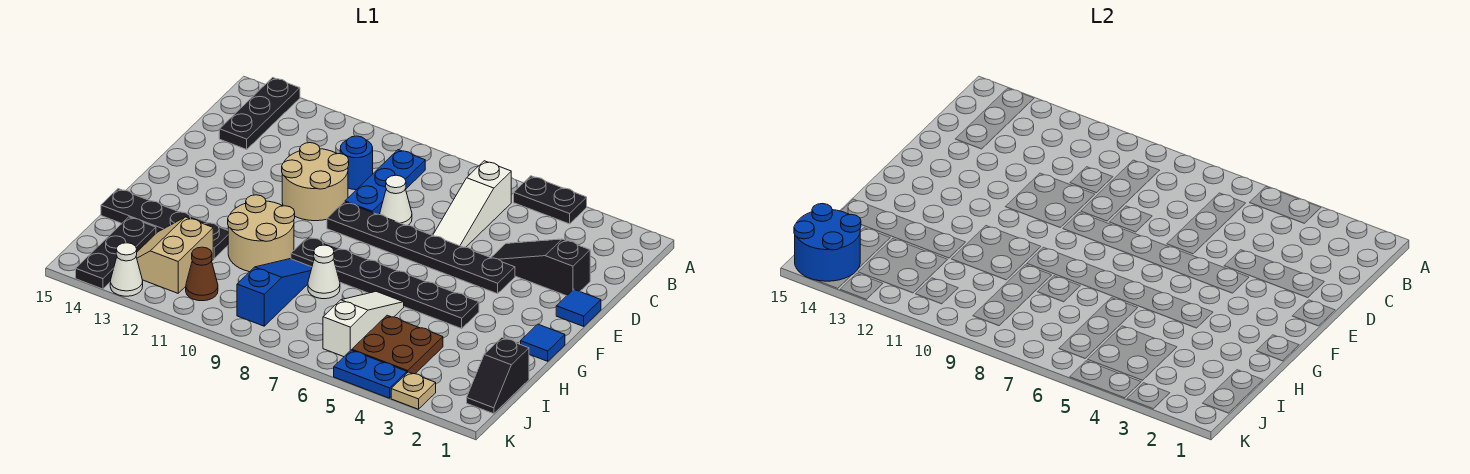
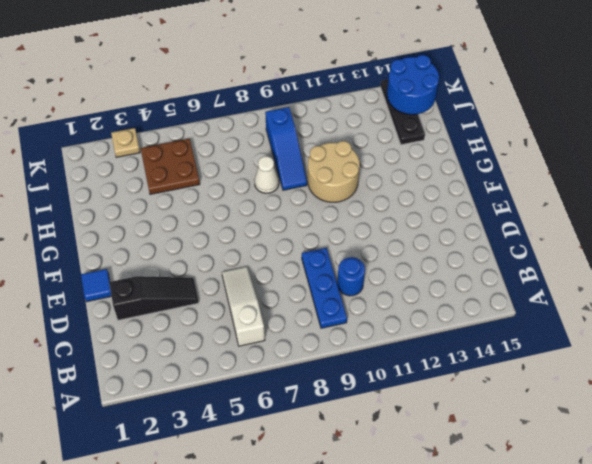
none -> black plate A4:A5 level 1
none -> black plate A14:C14 level 1
none -> white cone D8 level 1

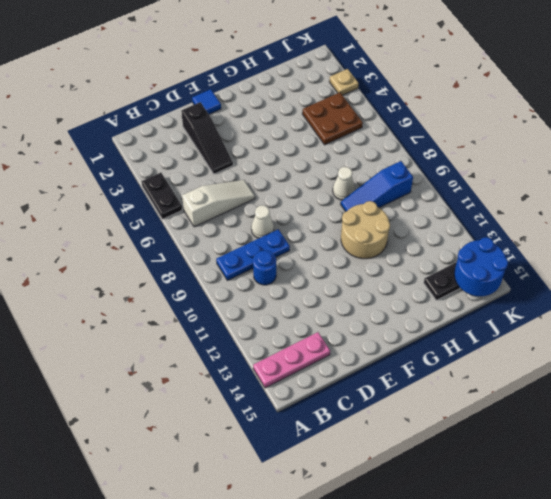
pink plate A14:C14 level 1 -> black plate A14:C14 level 1
none -> tan round brick D10:E11 level 1
none -> black plate E4:E9 level 1
none -> blue tile G1 level 1

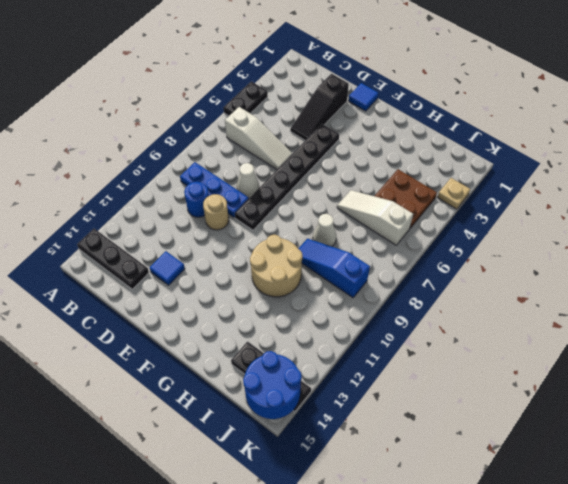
tan round brick D10 level 1 -> tan round brick D10:E11 level 1
blue tile D13 level 1 -> blue tile G1 level 1
none -> black plate G4:G9 level 1
none -> black plate H12:H15 level 1
none -> black slope I1:J1 level 1 top I

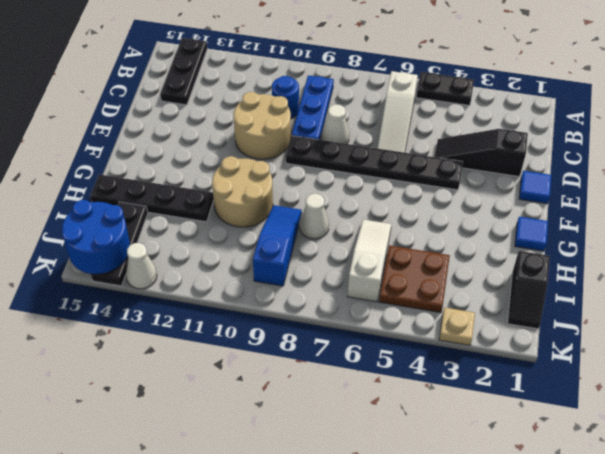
none -> black plate G4:G9 level 1
none -> tan slope I12:J13 level 1 top 12
none -> brown cone J11 level 1

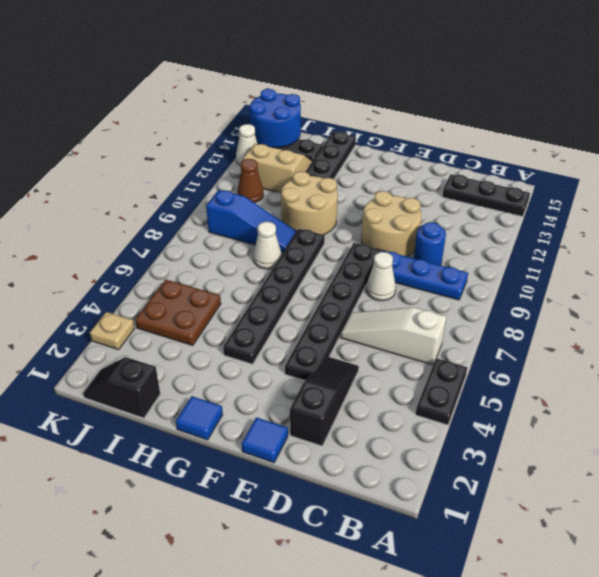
none -> white slope H6:J6 level 1 top J
none -> blue plate K4:K5 level 1

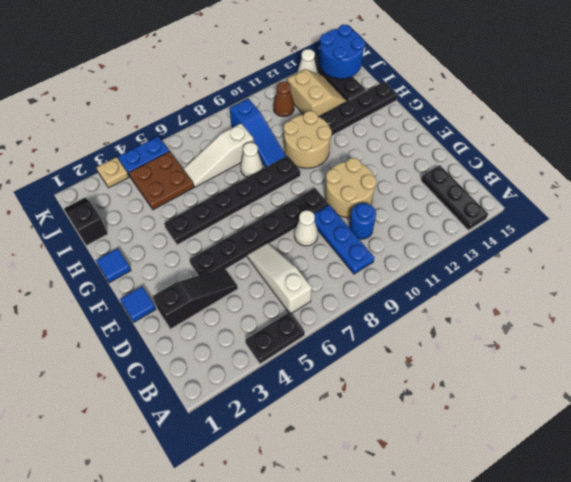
white slope I6:I8 level 1 top 8 -> white slope H6:J6 level 1 top J

